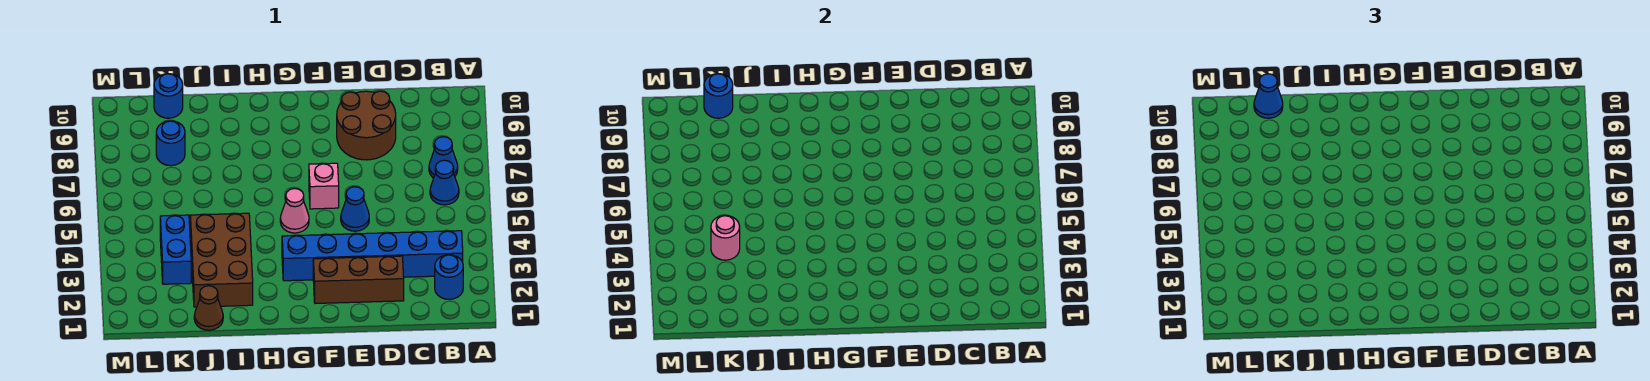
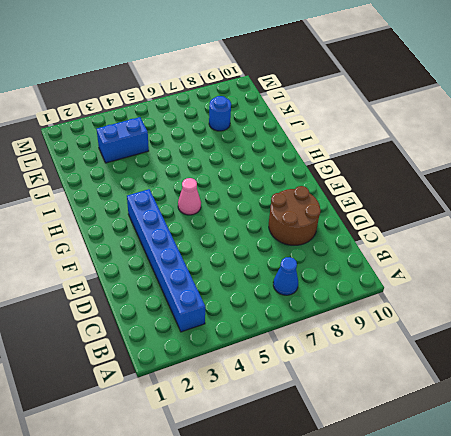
none -> blue round brick B2 level 1
none -> blue cone B6 level 1
none -> brown brick D2:F2 level 1

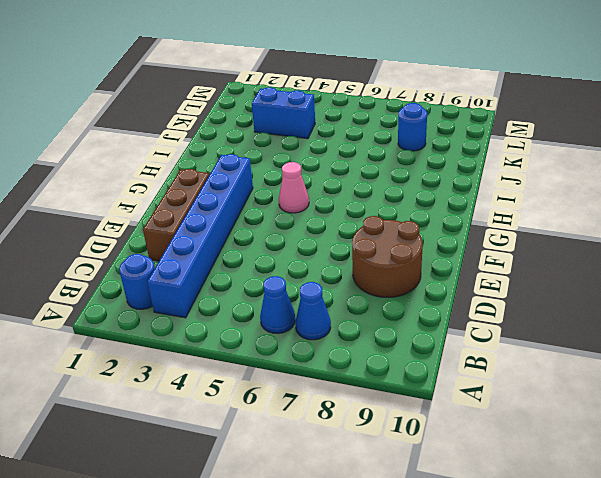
none -> blue cone E5 level 1
none -> pink brick F6 level 1
none -> brown brick I2:J4 level 1

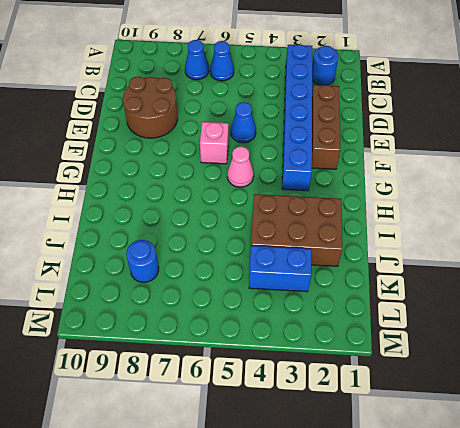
none -> brown cone J1 level 1
none -> blue round brick K10 level 1
none -> pink round brick K4 level 2

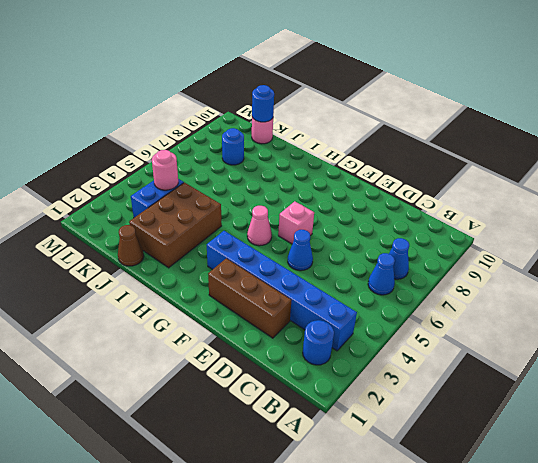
pink round brick K10 level 1 -> blue round brick K10 level 1
none -> brown round brick D8:E9 level 1
none -> blue cone K10 level 3

